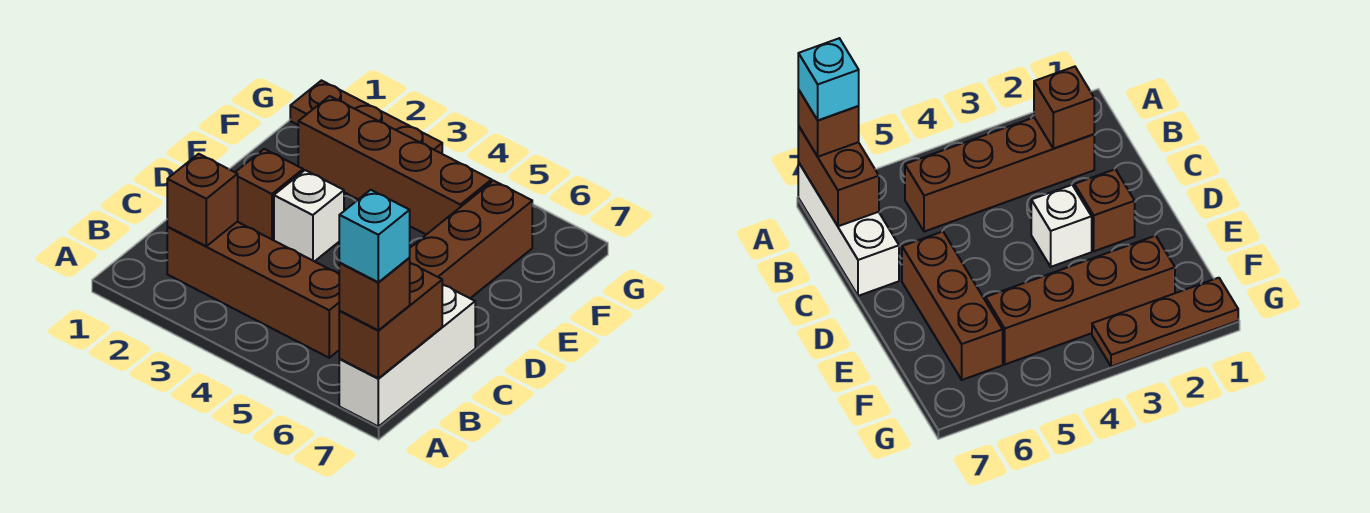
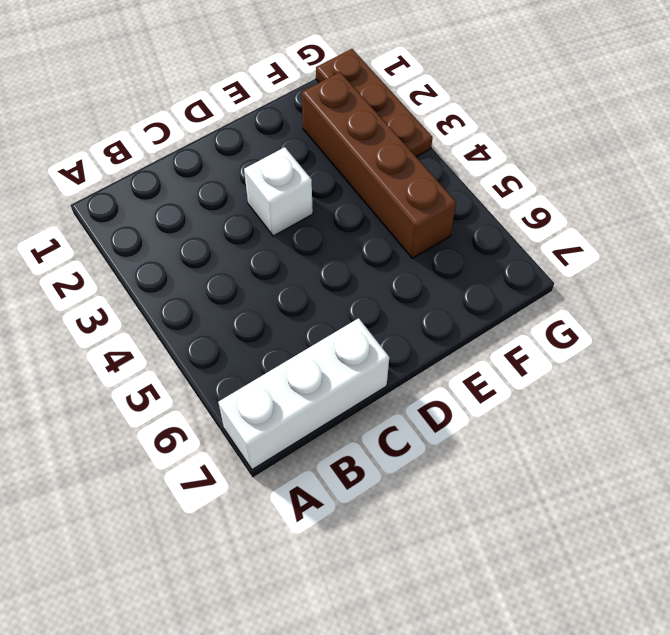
none -> brown brick B2:B5 level 1
none -> brown brick D2 level 1

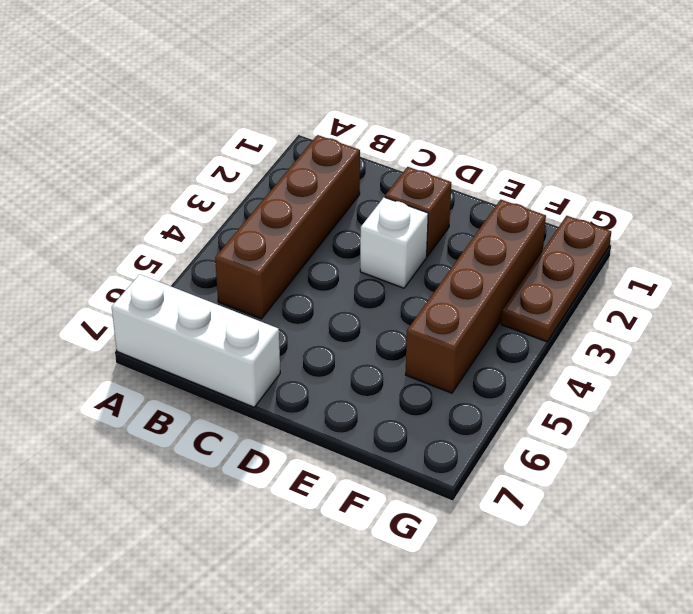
none -> brown brick D6:F6 level 1
none -> brown brick A7:B7 level 2

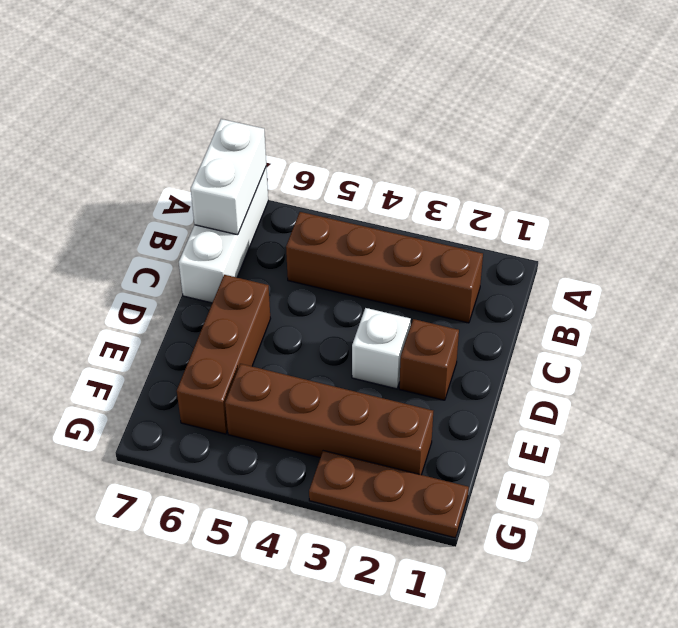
white brick A7:B7 level 2 -> brown brick A7:B7 level 2
none -> brown brick B2 level 2
none -> brown brick A7 level 3

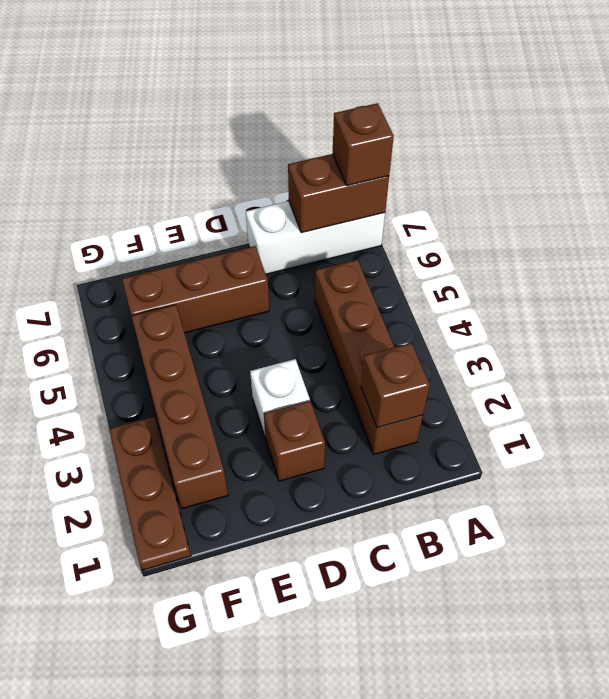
none -> cyan brick A7 level 4

